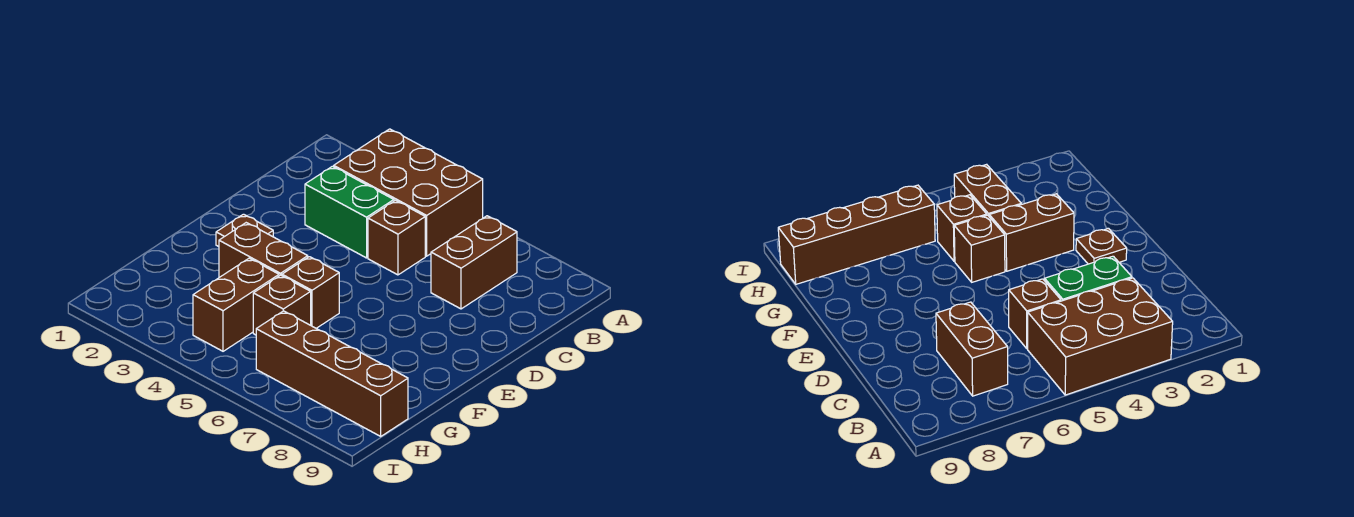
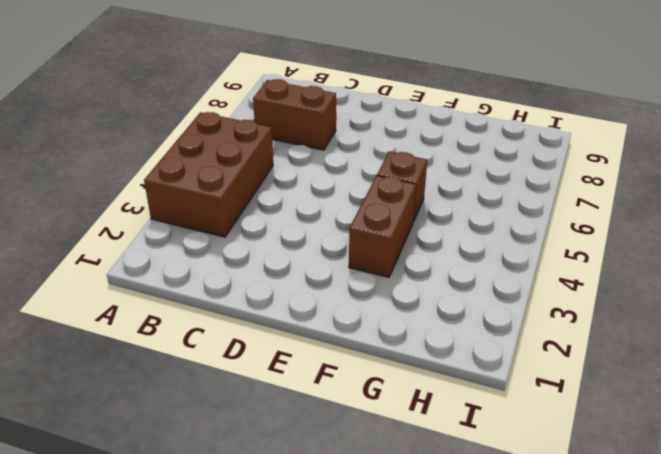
none -> green brick C3:C4 level 1
none -> brown brick C5 level 1

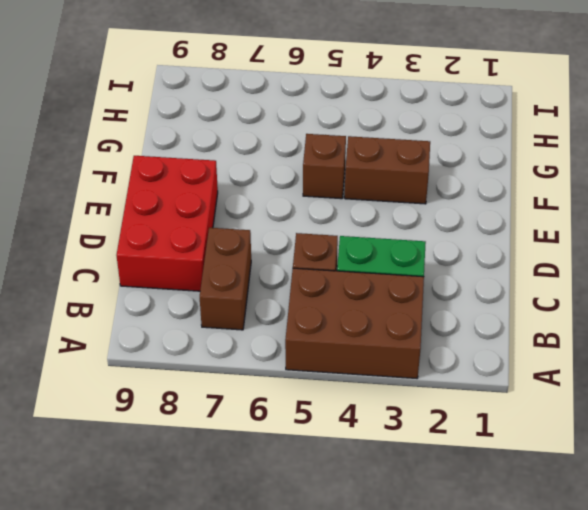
red brick C8:E9 level 1 -> none
none -> brown plate E2 level 1
none -> brown brick G4:H4 level 1

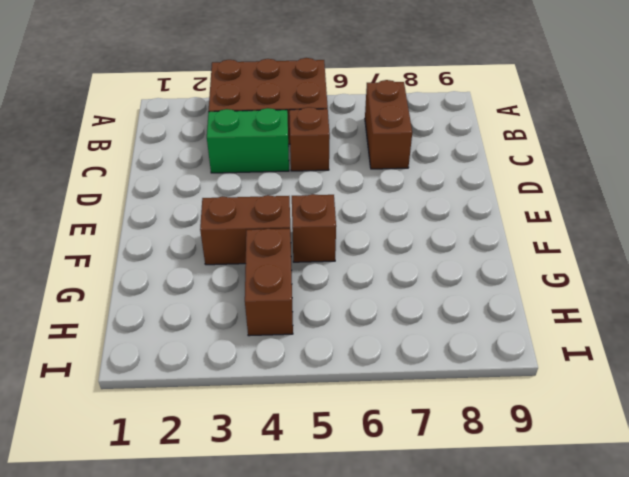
none -> brown plate E2 level 1
none -> brown brick G5 level 1

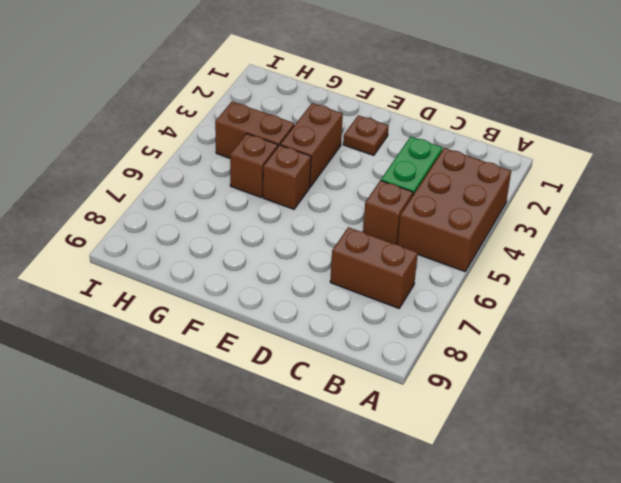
none -> brown brick H6:H9 level 1

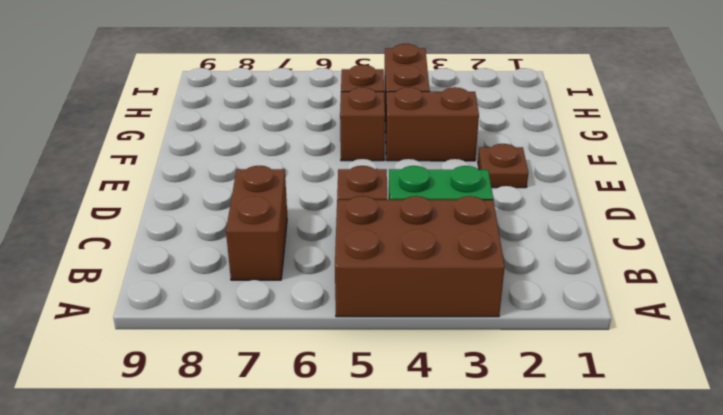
none -> brown brick H6:H9 level 1

